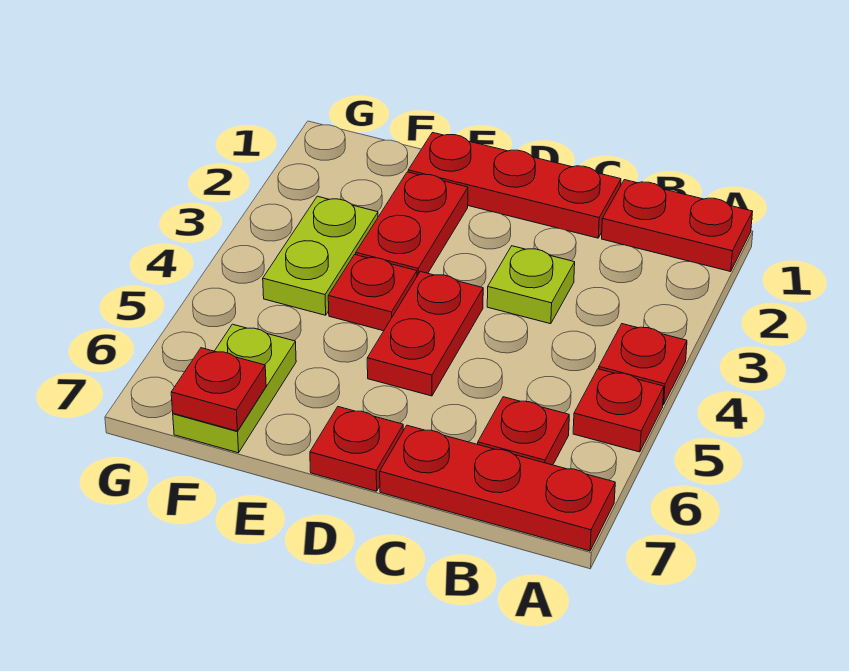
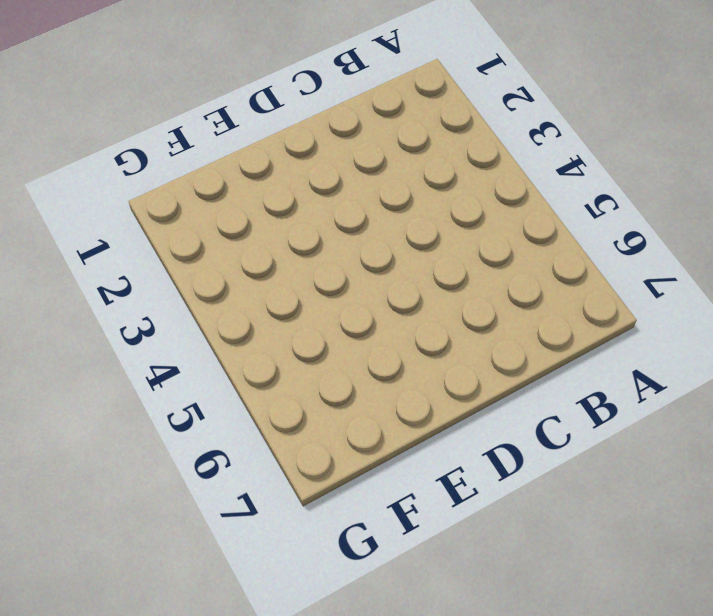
none -> red plate A1:B1 level 1
none -> red plate A4 level 1
none -> red plate A5 level 1

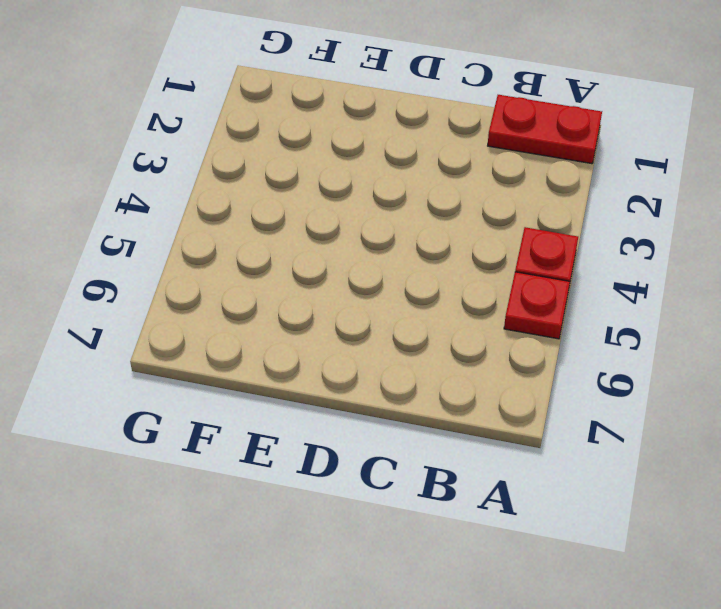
none -> red plate A7:C7 level 1
none -> red plate B6 level 1
none -> red plate C1:E1 level 1

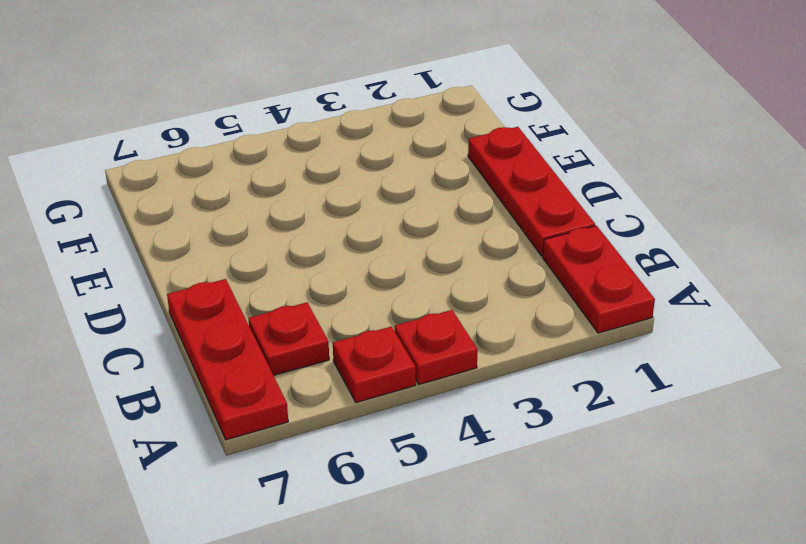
none -> lime plate C3 level 1
none -> red plate D4:D5 level 1
none -> red plate D7 level 1

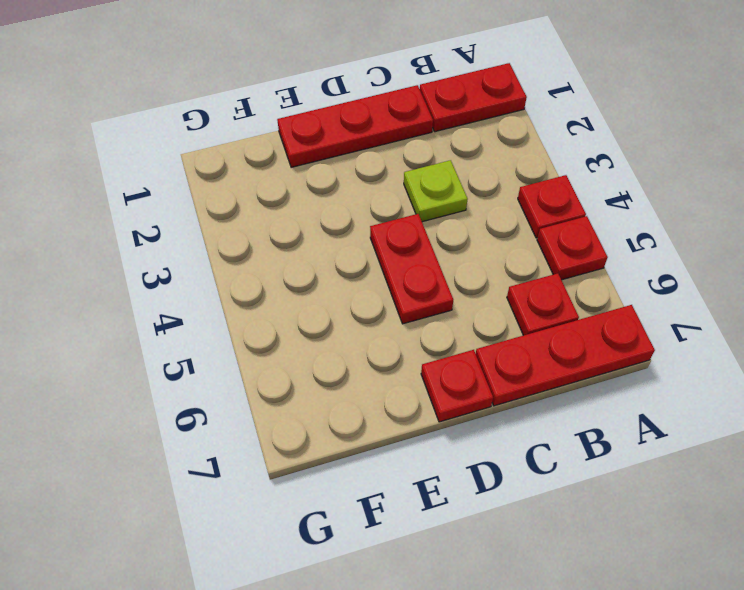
none -> red plate E2:E3 level 1
none -> red plate E4 level 1
none -> lime plate F3:F4 level 1

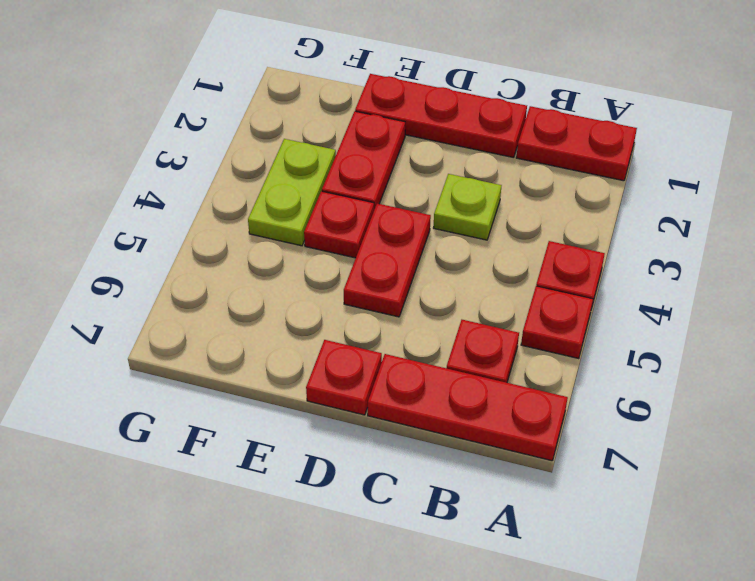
none -> lime plate F6:F7 level 1
none -> red plate F7 level 2

